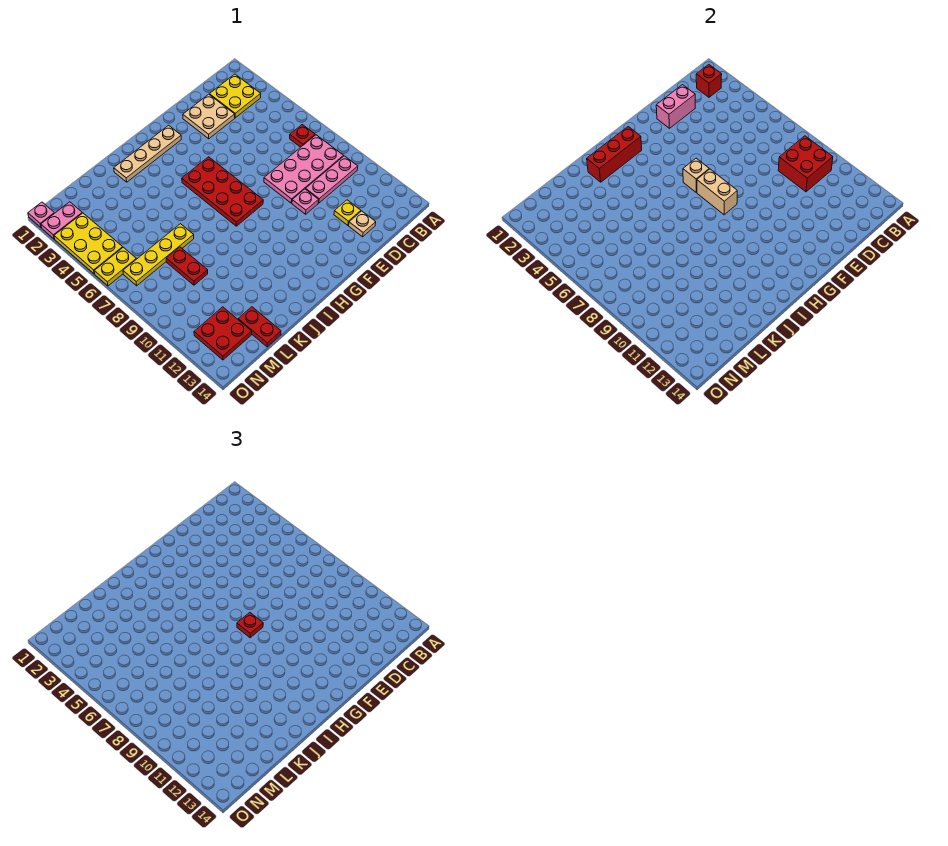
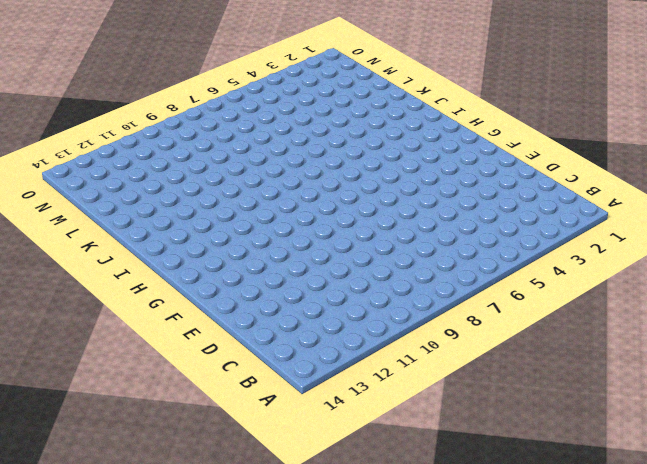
none -> yellow plate B2:C3 level 1
none -> red plate B7 level 1
none -> pink plate B8:E9 level 1

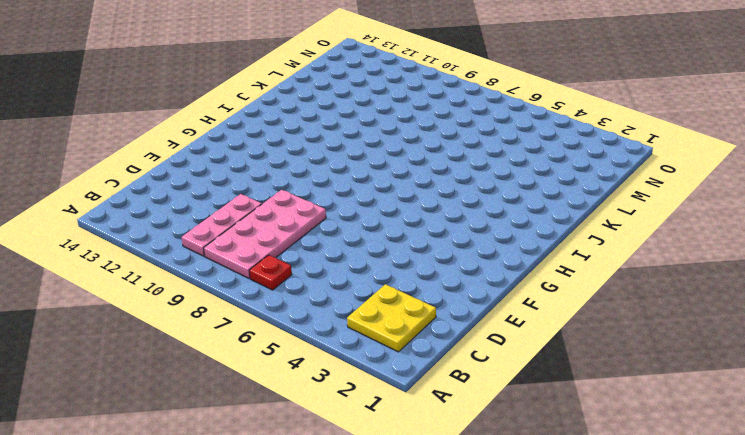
none -> tan plate D2:E3 level 1
none -> yellow plate D12 level 1
none -> tan plate D13 level 1

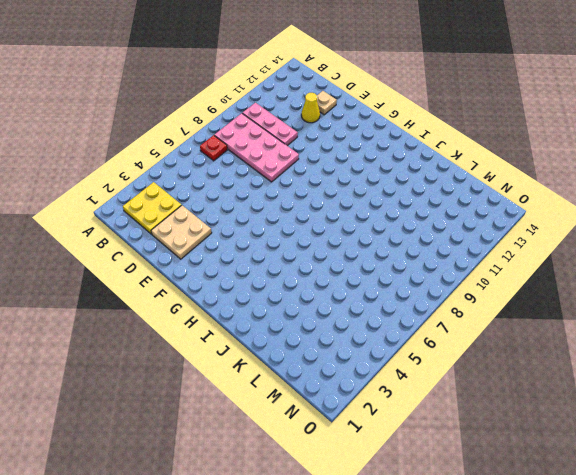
yellow cone D12 level 1 -> yellow plate D12 level 1
none -> pink plate E10 level 1
none -> tan plate G2:J2 level 1
none -> red plate G5:H8 level 1

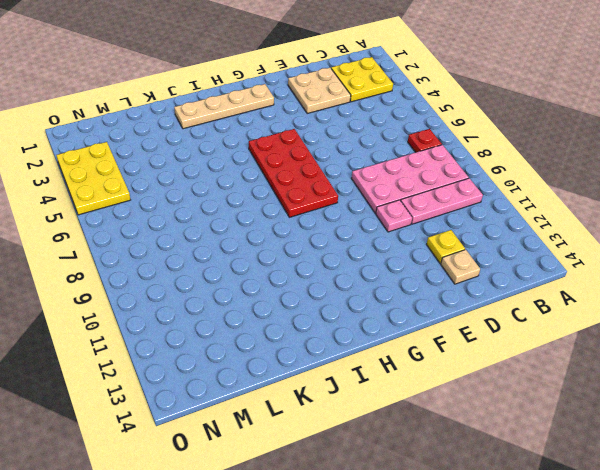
none -> yellow plate K7:N7 level 1
none -> red plate L8:L9 level 1
none -> red plate L13:L14 level 1

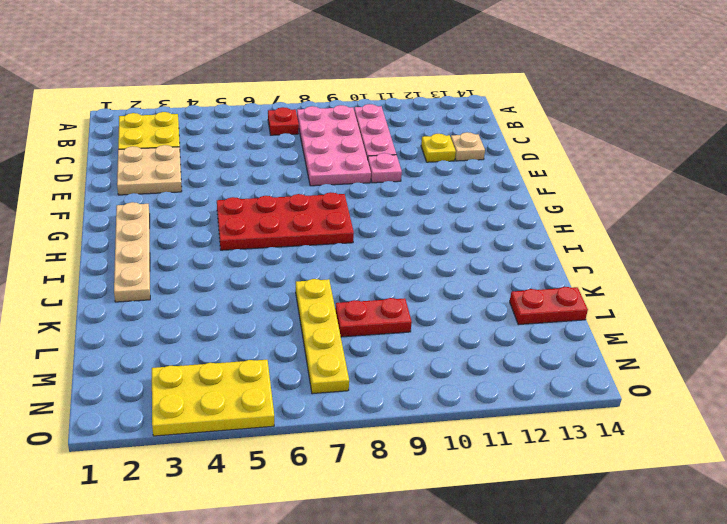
none -> red plate M12:N13 level 1
none -> pink plate N2:O2 level 1
none -> yellow plate N6:O6 level 1

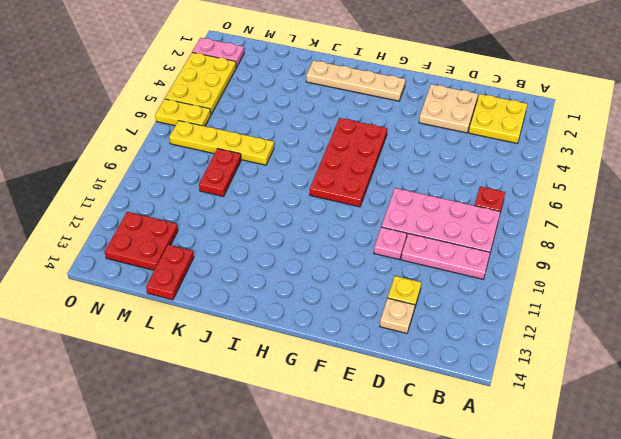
none -> pink plate O1 level 1
none -> red brick B2 level 2
none -> red brick B9:C10 level 2

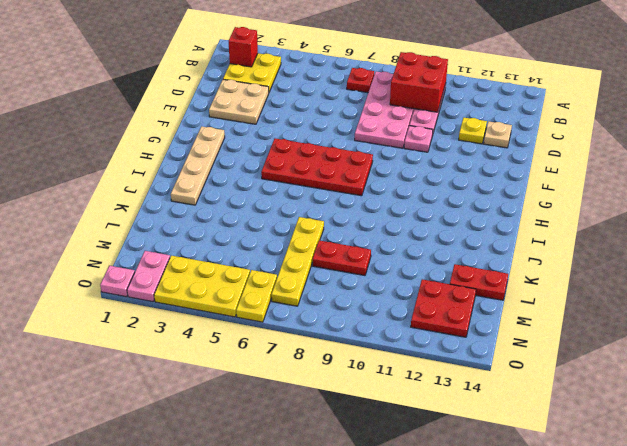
none -> pink brick D2:E2 level 2
none -> tan brick G6 level 2
none -> tan brick G7:G8 level 2

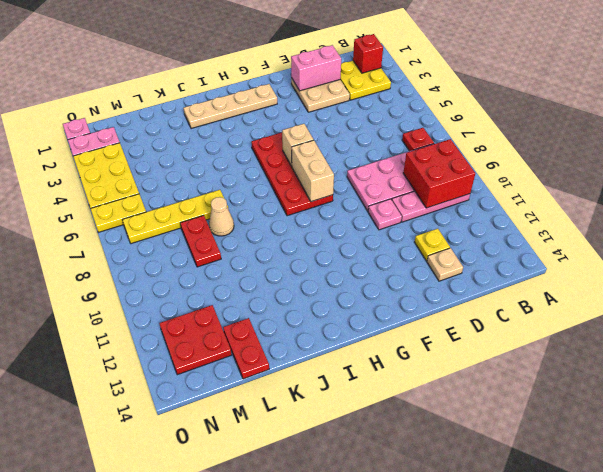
tan cone K8 level 1 -> none
none -> red brick H2:J2 level 2
none -> red plate G8 level 3

